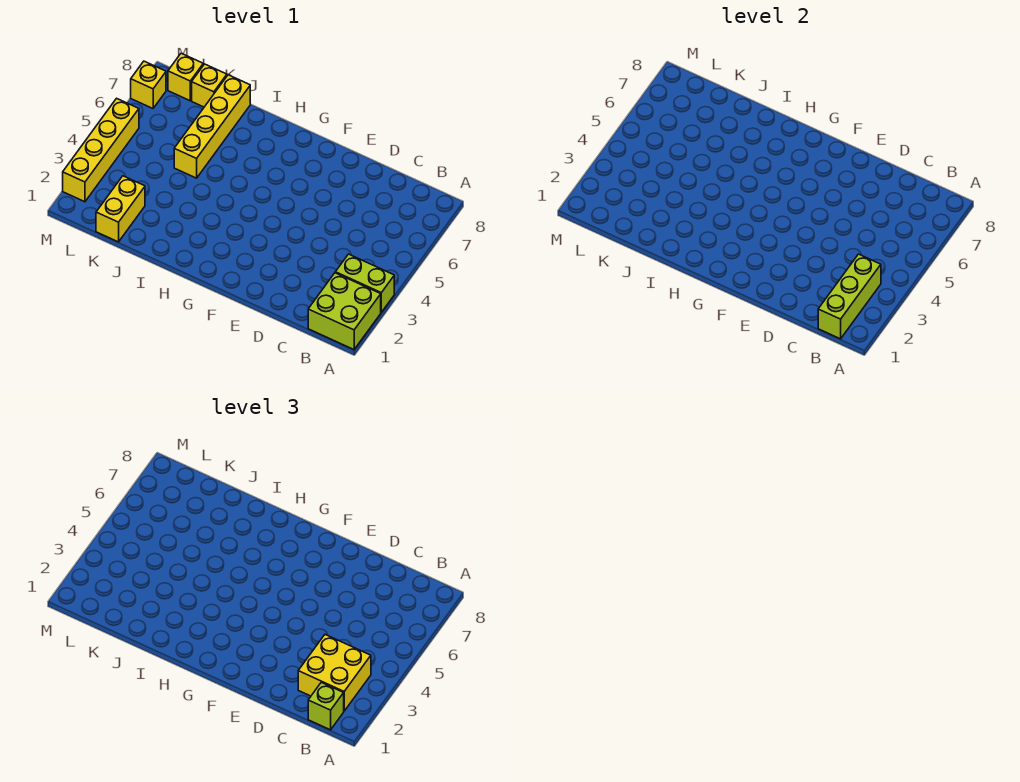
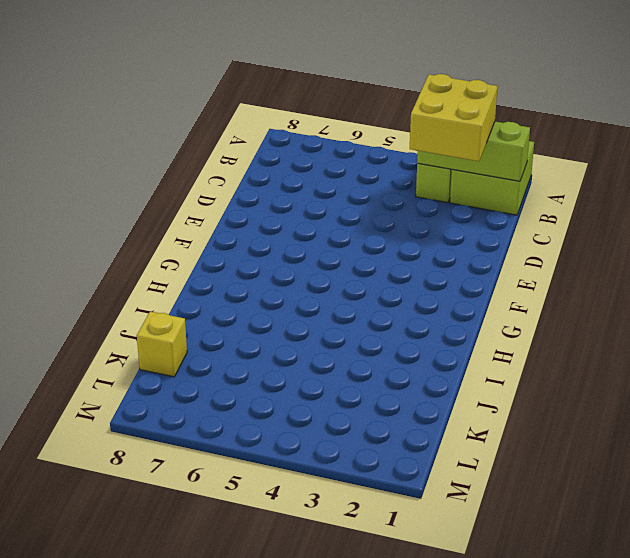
none -> yellow brick J5:J8 level 1
none -> yellow brick K1:K2 level 1

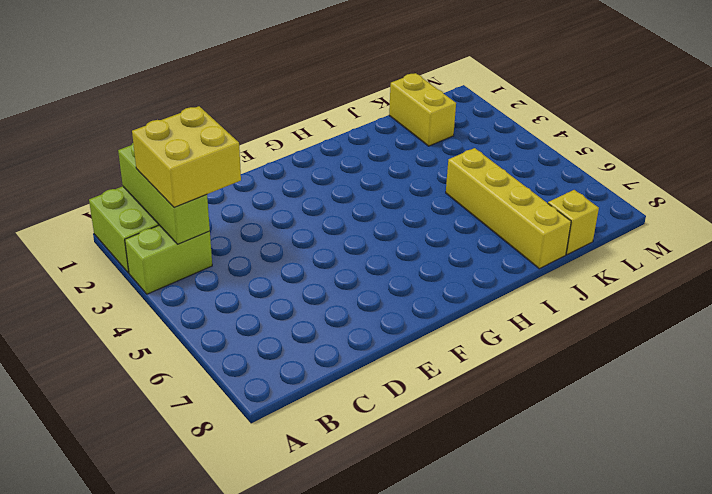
none -> yellow brick L8 level 1
none -> yellow brick M2:M5 level 1

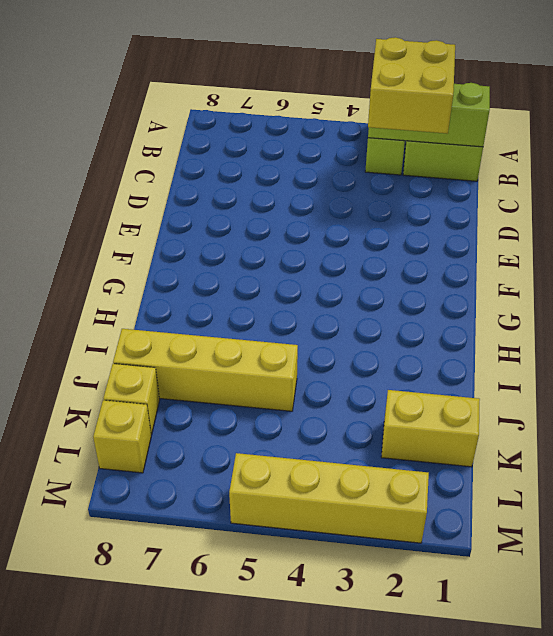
none -> yellow brick M7 level 1
none -> lime brick B1 level 3

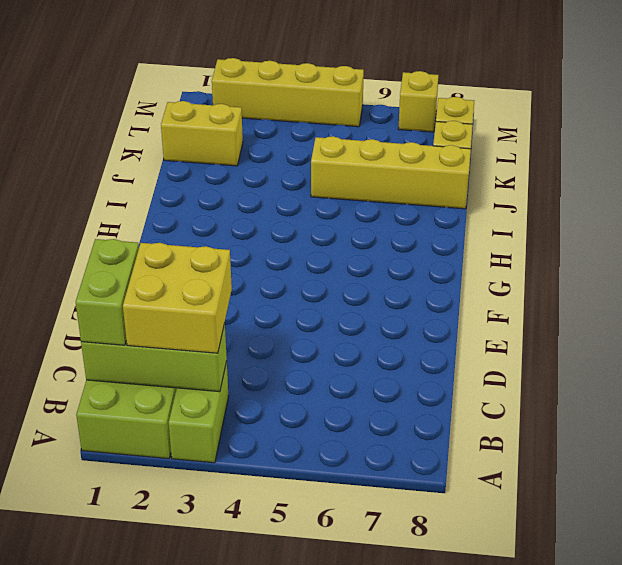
lime brick B1:C1 level 3 -> lime brick B1 level 3

